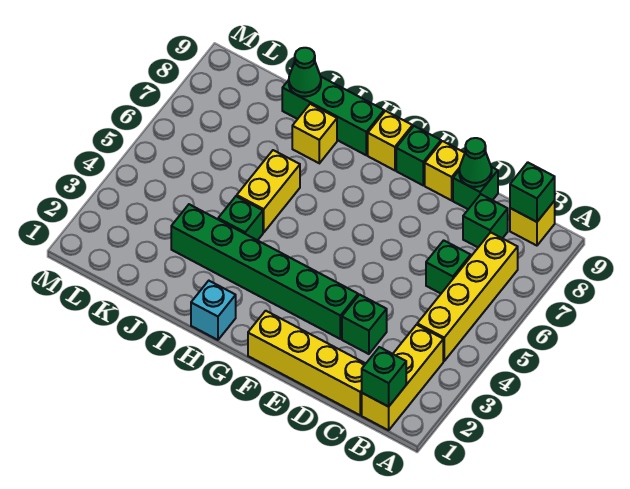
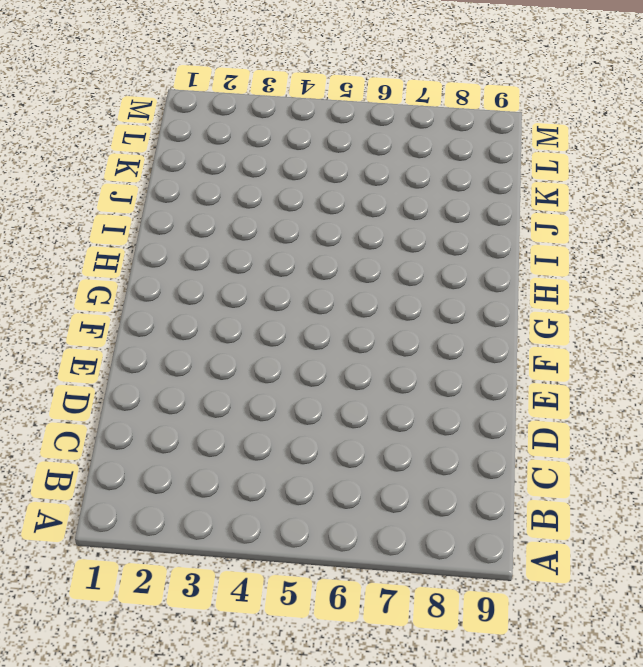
none -> yellow brick B1:B3 level 1
none -> yellow brick B4:B7 level 1
none -> yellow brick B9 level 1

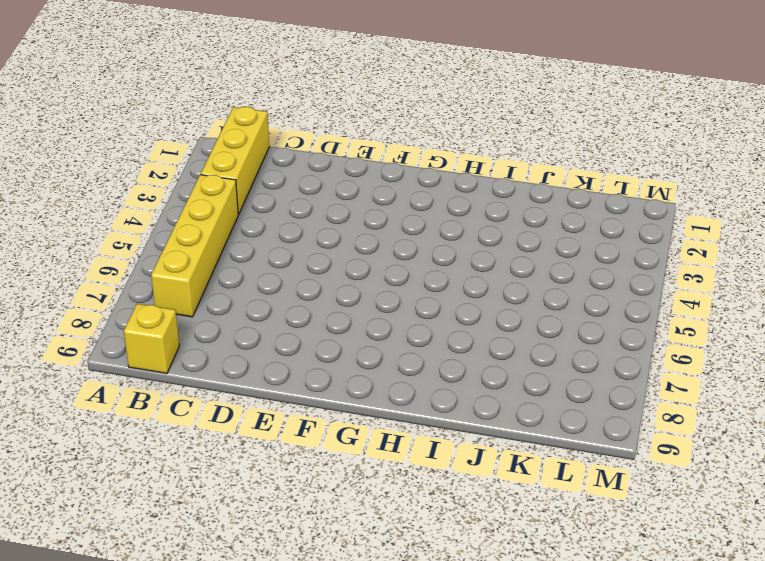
none -> yellow brick C1:F1 level 1
none -> green brick C6 level 1
none -> green brick C8 level 1

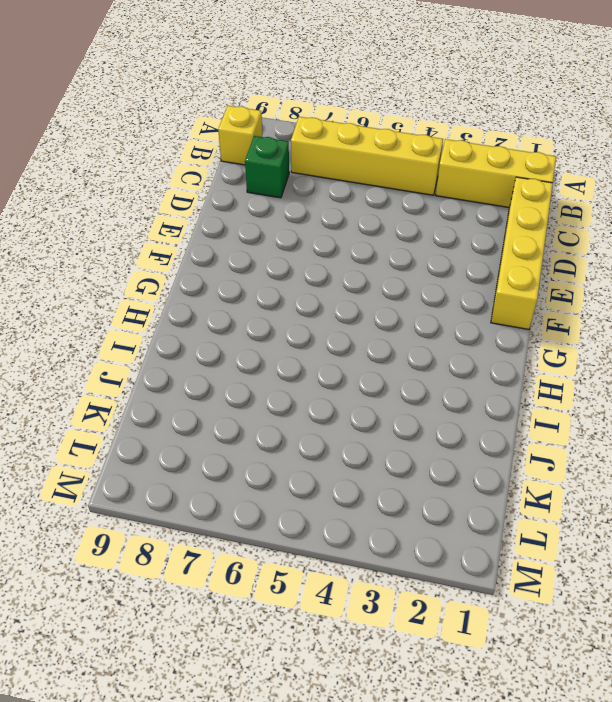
none -> green brick C6 level 1
none -> green brick D3 level 1
none -> green brick D9 level 1

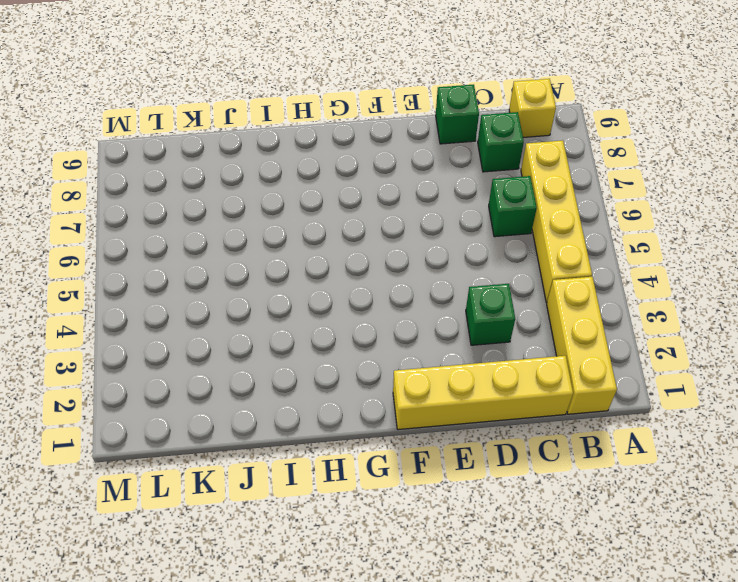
none -> green brick E3:J3 level 1
none -> yellow brick E9 level 1
none -> green brick F9 level 1

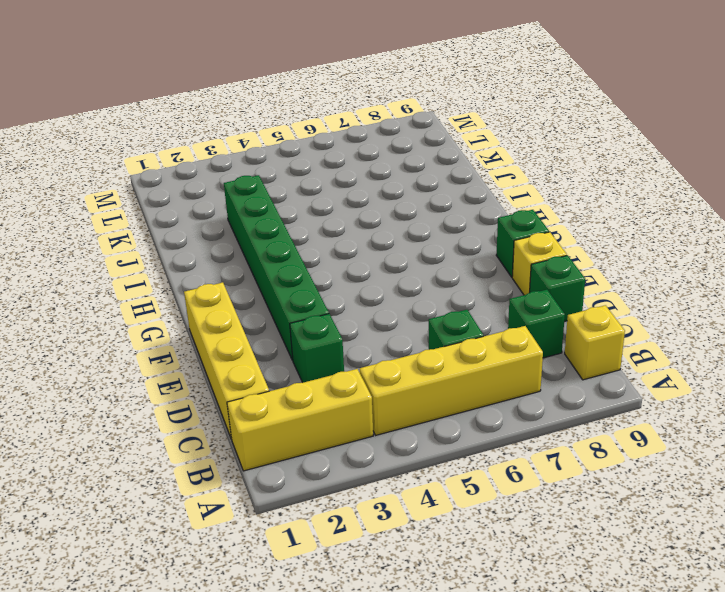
none -> yellow brick G9 level 1
none -> cyan brick H1 level 1
none -> green brick H9:J9 level 1

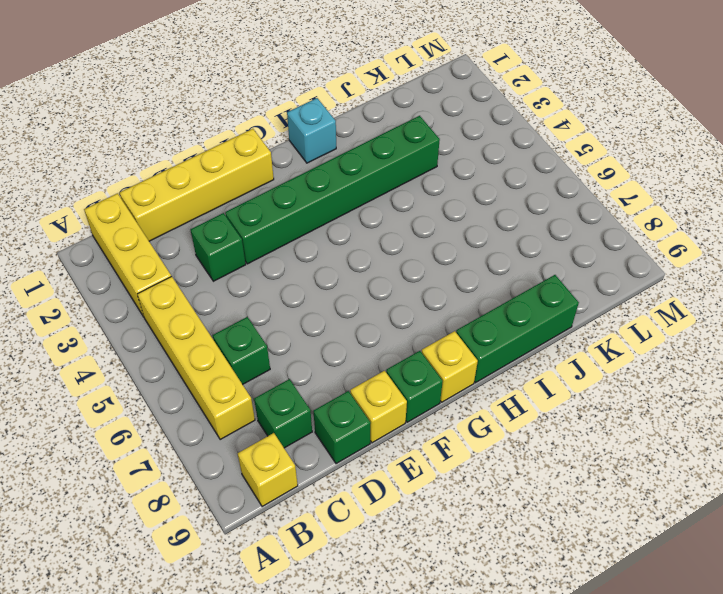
none -> green brick I4 level 1
none -> yellow brick I5:I6 level 1
none -> yellow brick I8 level 1

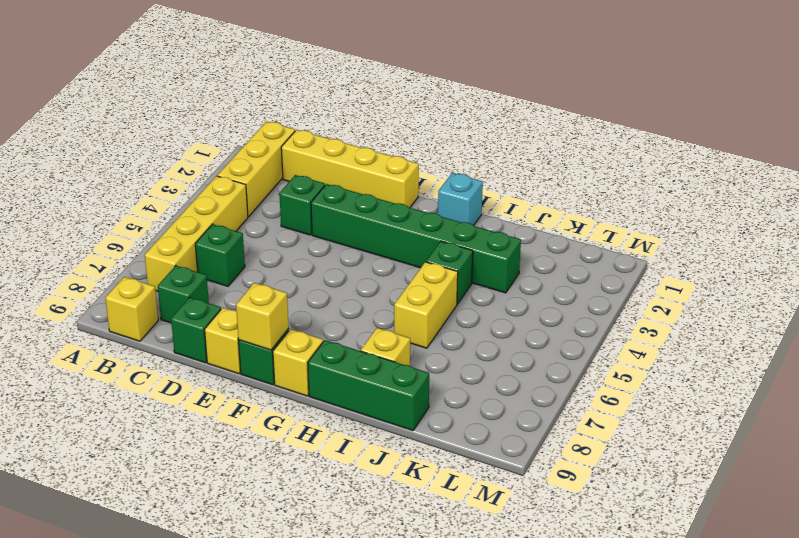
yellow brick F9 level 2 -> none
none -> green brick B1 level 2
none -> green brick B9 level 2
none -> green cone D9 level 2

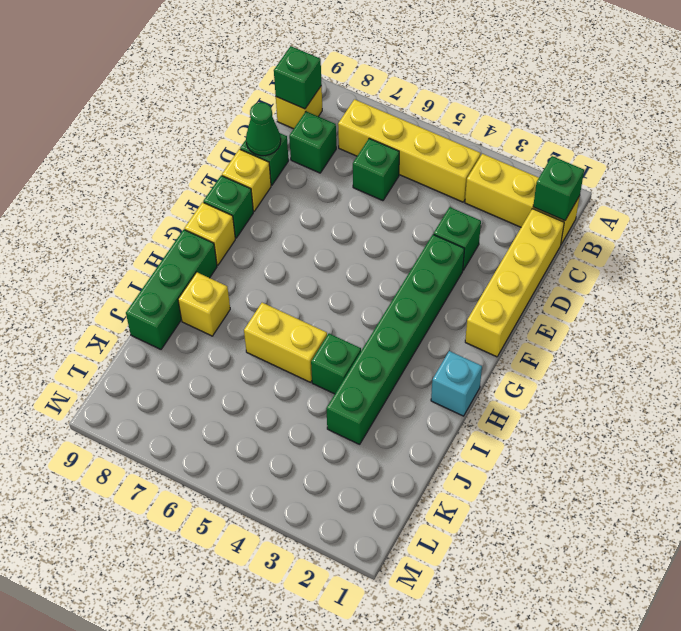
none -> green cone J9 level 2

